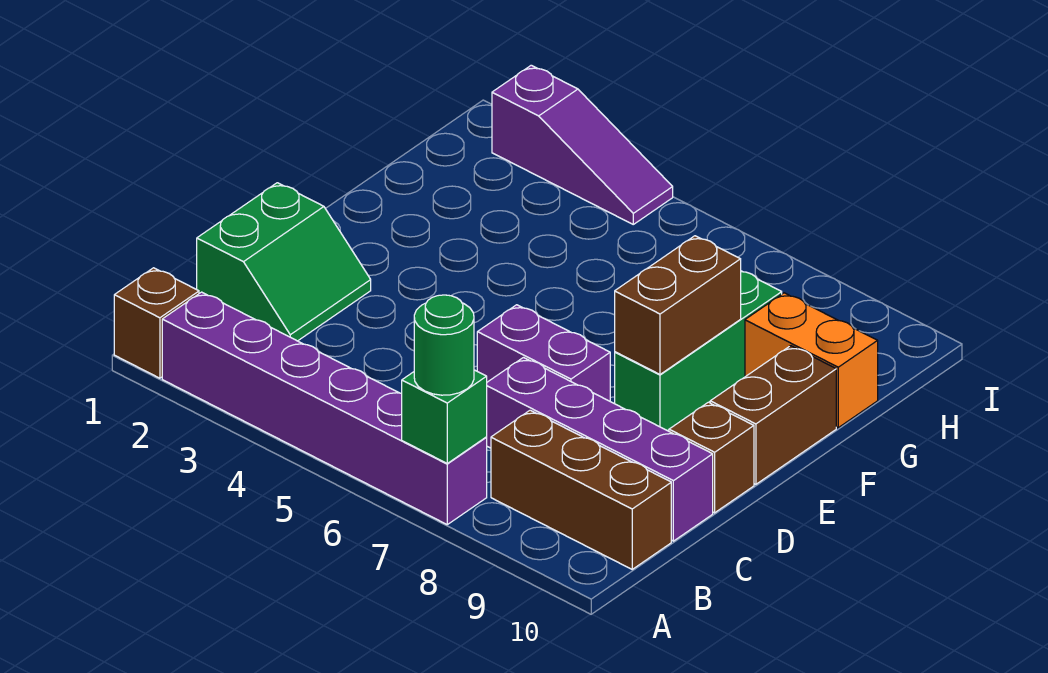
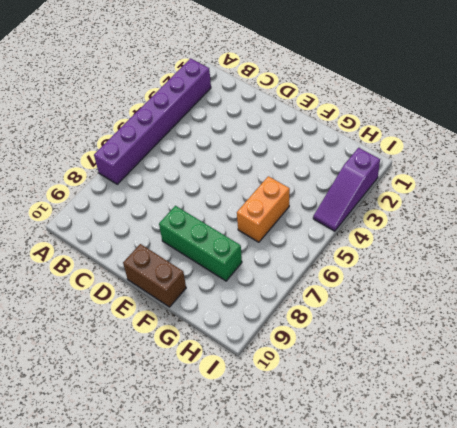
orange brick G5:G6 level 1 -> orange brick G9:G10 level 1
none -> brown brick A1 level 1
none -> brown brick B8:B10 level 1
none -> green slope C1:D2 level 1 top 1

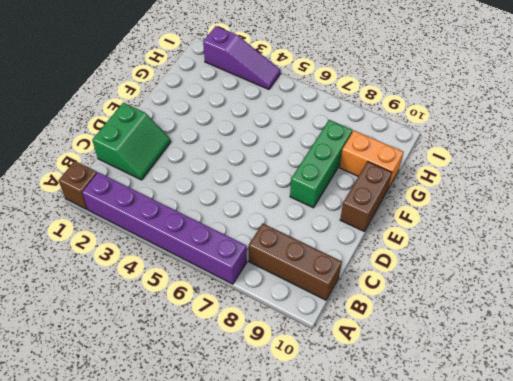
none -> purple brick C7:C10 level 1
none -> purple brick D6:D7 level 1
none -> brown brick D10 level 1

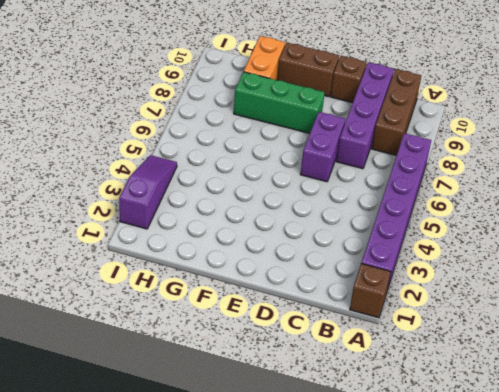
none -> green slope C1:D2 level 1 top 1
none -> green brick A7 level 2
none -> brown brick E8:F8 level 2

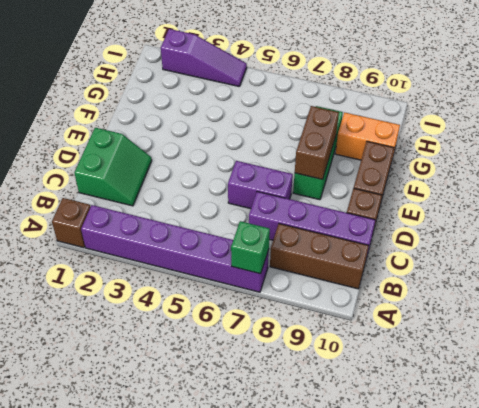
none -> green round brick A7 level 3

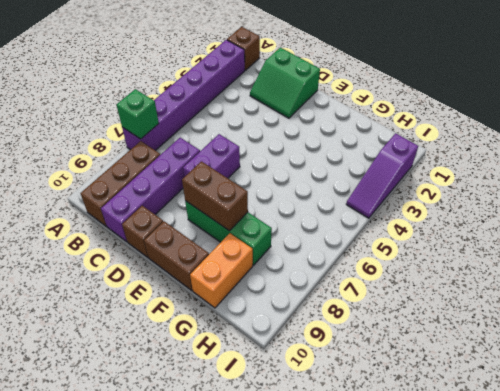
none -> green round brick A7 level 3

